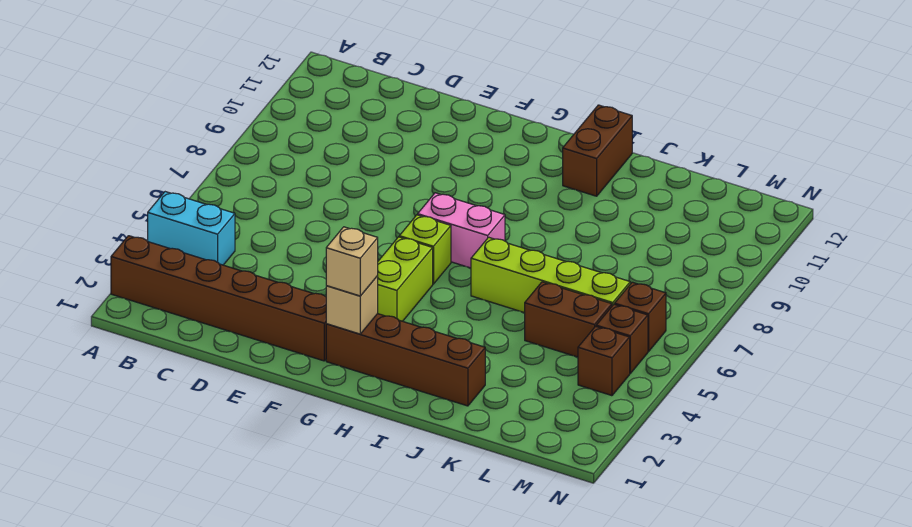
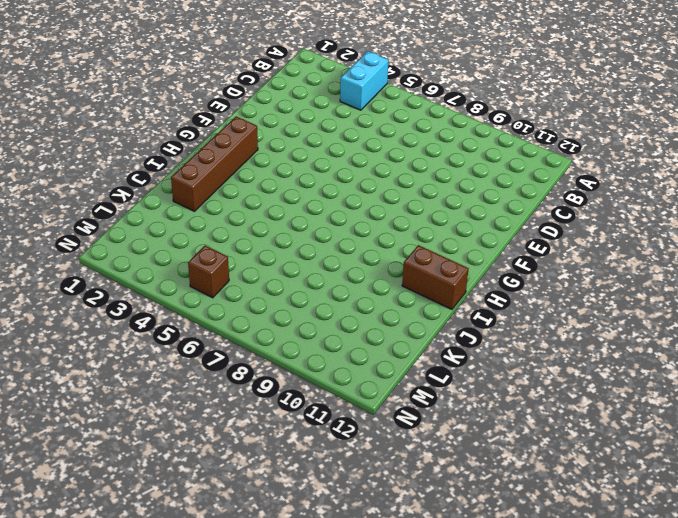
none -> brown brick A2:F2 level 1
none -> lime brick G4:G5 level 1
none -> lime brick G6 level 1

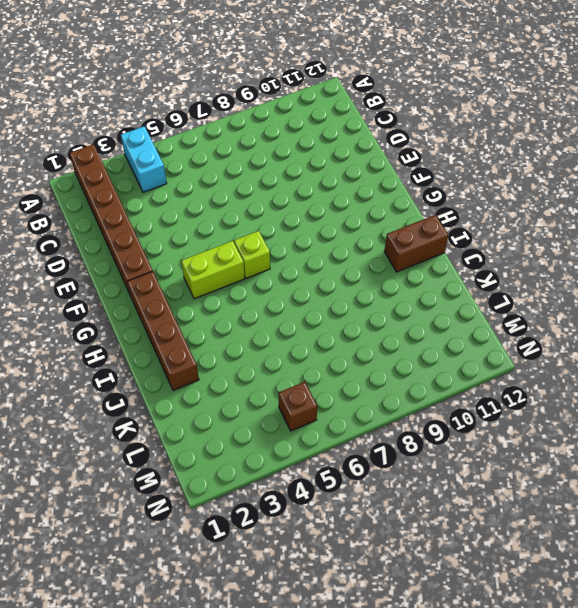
none -> pink brick G7:H7 level 1
none -> lime brick I6:L6 level 1
none -> brown brick K5:L5 level 1

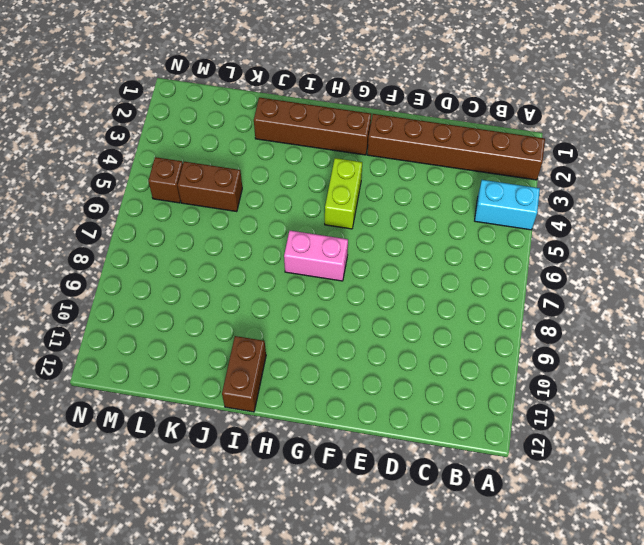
none -> lime brick G6 level 1
none -> lime brick I6:L6 level 1
none -> brown brick M4 level 1

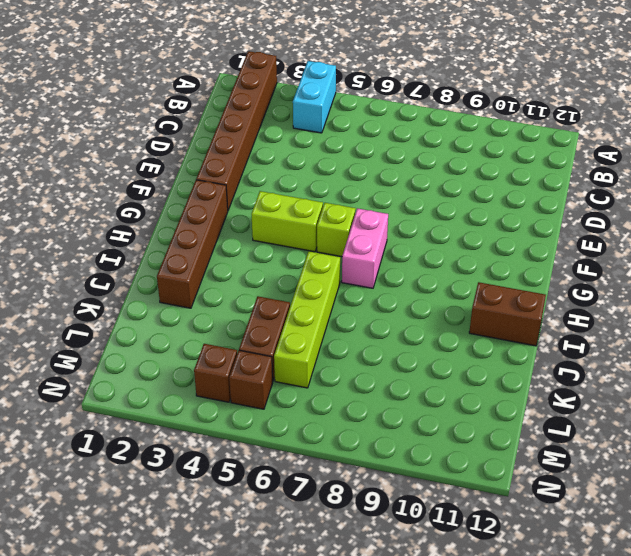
none -> brown brick M6 level 1
none -> tan brick G2 level 2
none -> tan brick G2 level 3

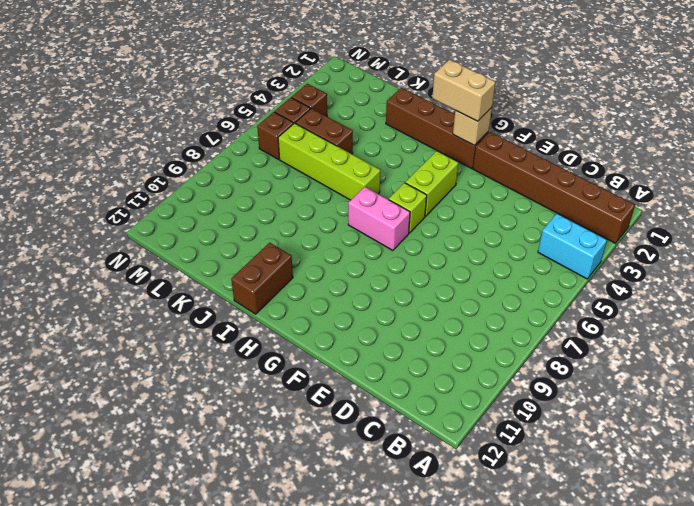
tan brick G2:H2 level 3 -> tan brick G2 level 3

